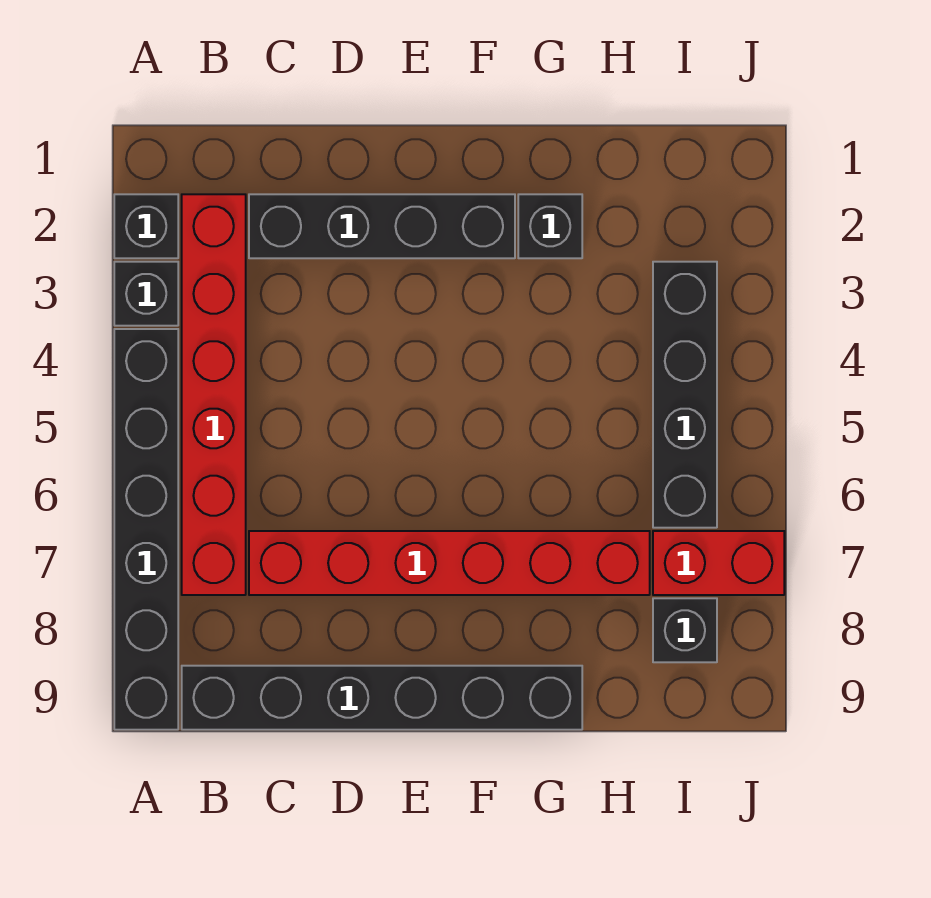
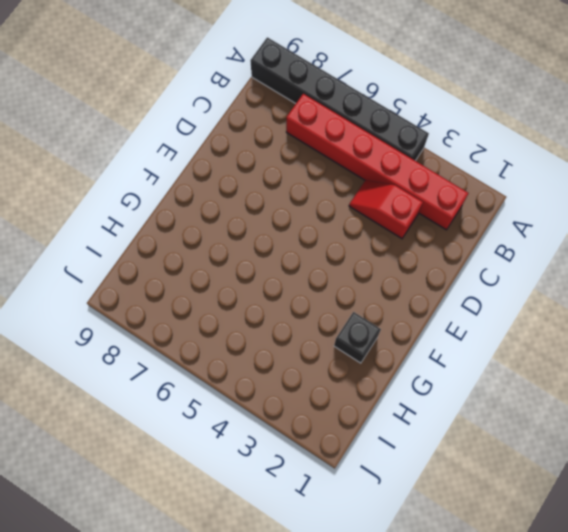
red slope C3:C4 level 1 top 3 -> none
none -> black brick A2 level 1
none -> black brick A3 level 1

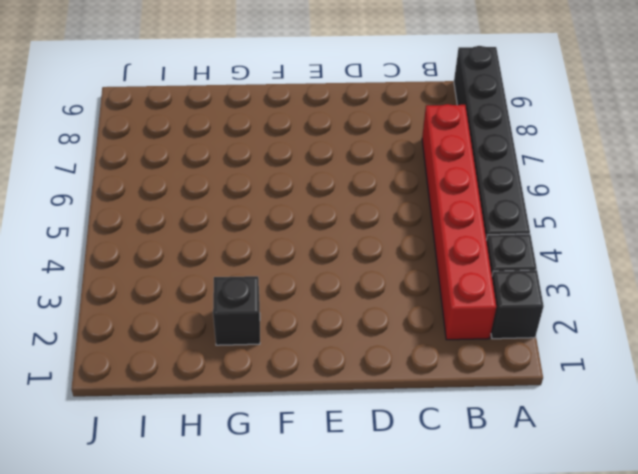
none -> black brick B9:G9 level 1
none -> black brick C2:F2 level 1

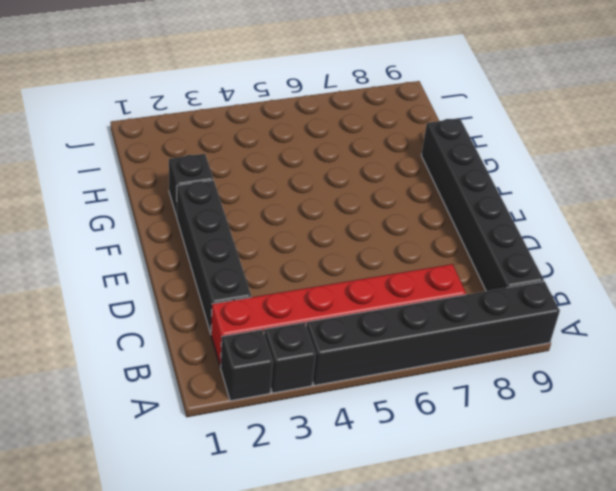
none -> red brick C7:H7 level 1
none -> black brick I3:I6 level 1

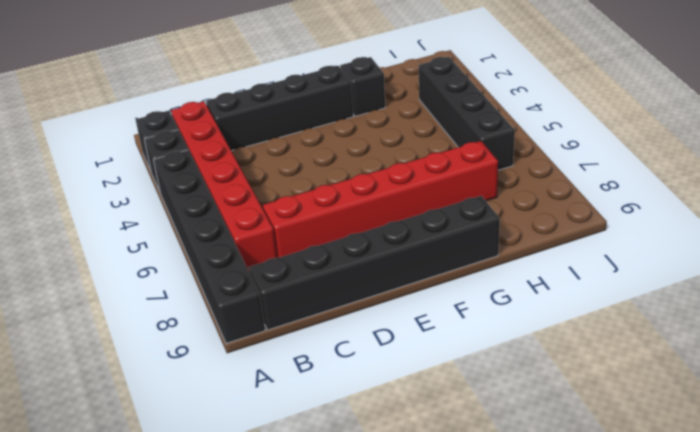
none -> red brick I7:J7 level 1
none -> black brick I8 level 1

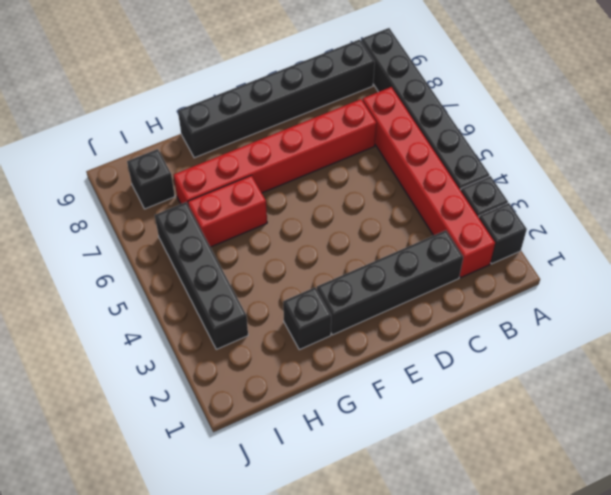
red brick G6:H6 level 1 -> red brick I7:J7 level 1

